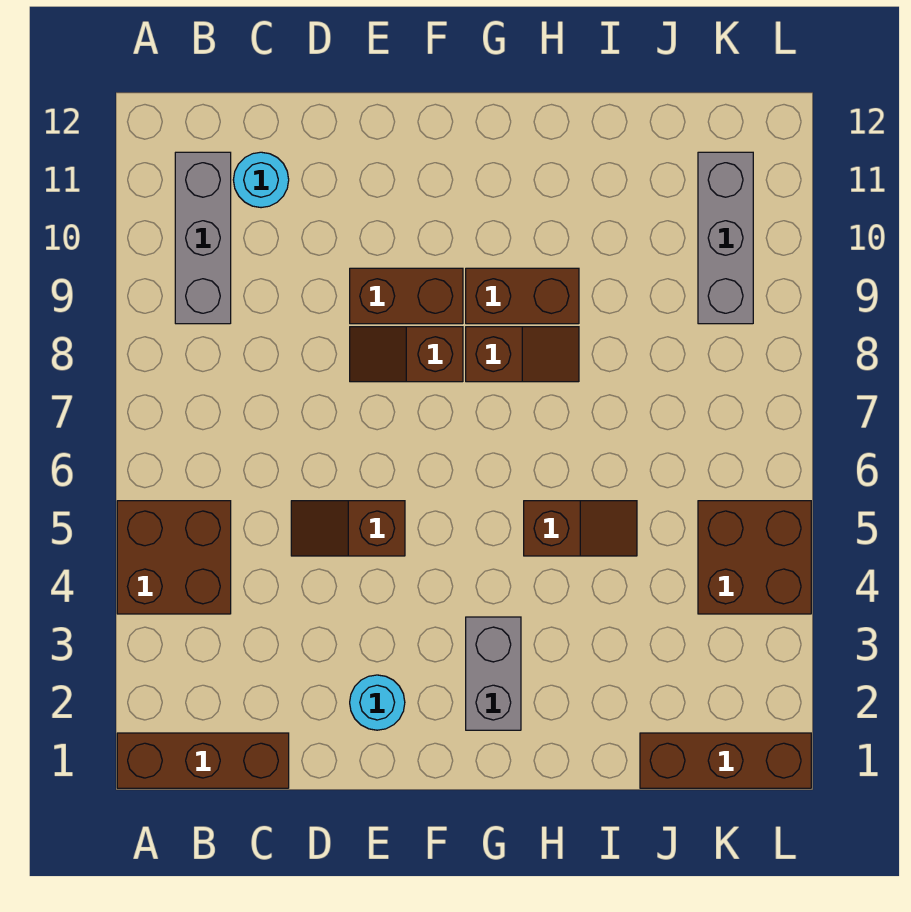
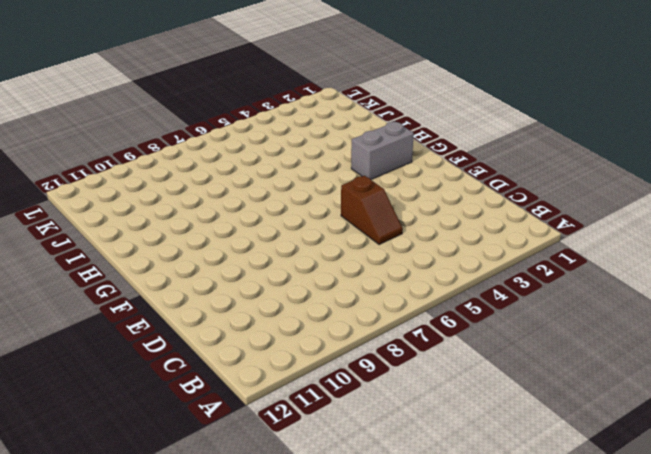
none -> brown brick A1:C1 level 1
none -> brown brick A4:B5 level 1
none -> grey brick B9:B11 level 1

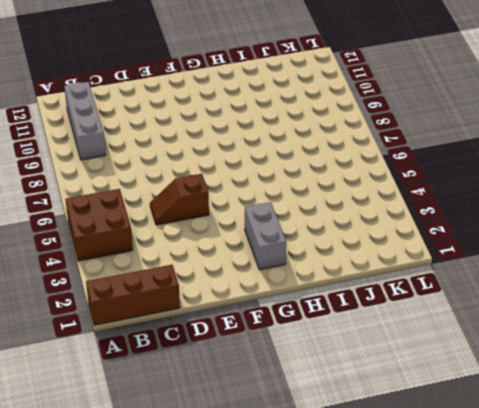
none -> cyan round brick C11 level 1
none -> cyan round brick E2 level 1
none -> brown slope E8:F8 level 1 top F

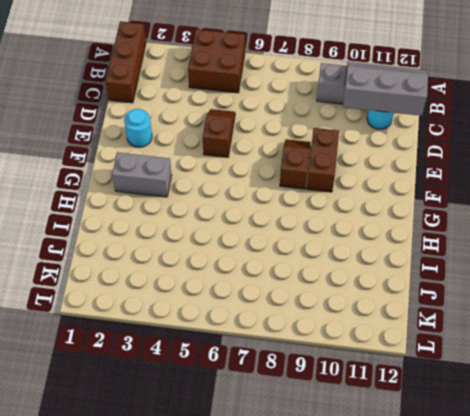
grey slope B10:C12 level 2 top C -> none
none -> brown slope G8:H8 level 1 top G
none -> brown brick G9:H9 level 1
none -> brown slope H5:I5 level 1 top H

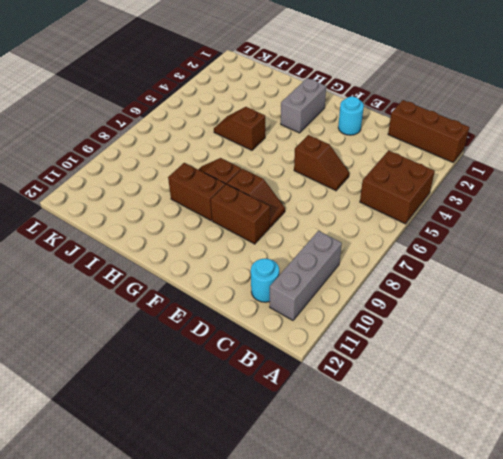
none -> brown brick J1:L1 level 1
none -> brown brick K4:L5 level 1
none -> grey brick K9:K11 level 1

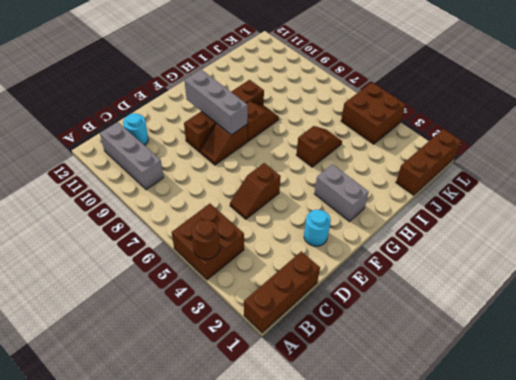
brown round brick A4 level 2 -> none
grey brick F8:F10 level 2 -> grey brick K9:K11 level 1

